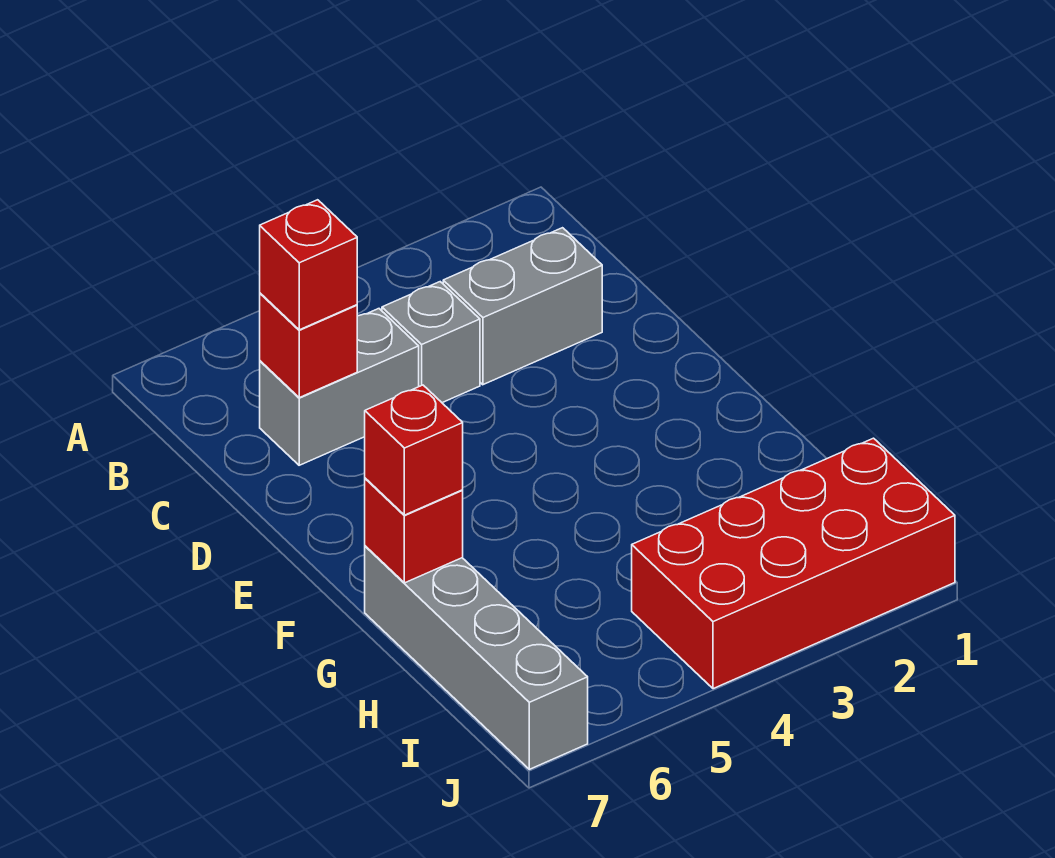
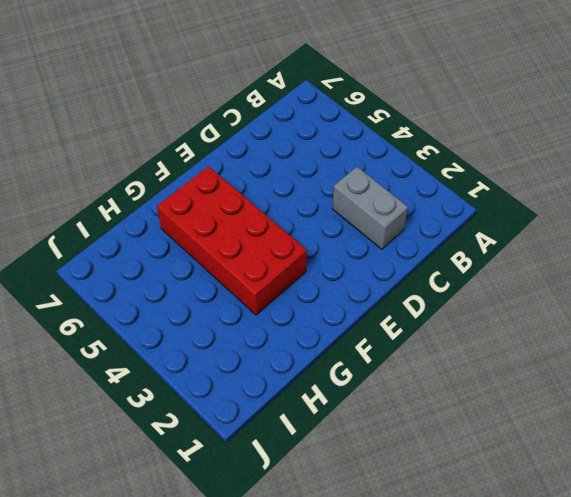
red brick F3:G6 level 1 -> red brick I1:J4 level 1
none -> grey brick C4 level 1
none -> grey brick C5:C6 level 1

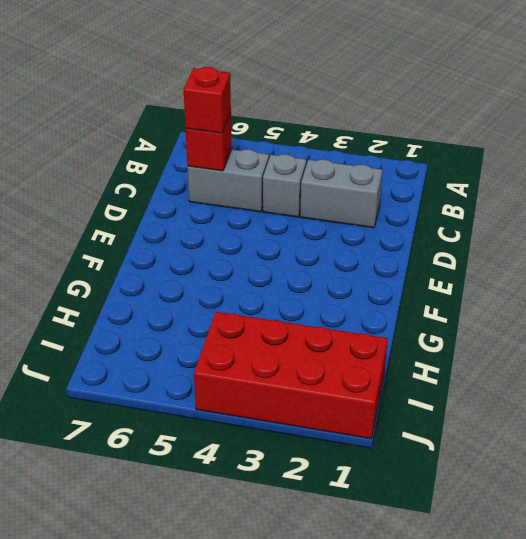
none -> grey brick G7:J7 level 1
none -> red brick G7 level 2

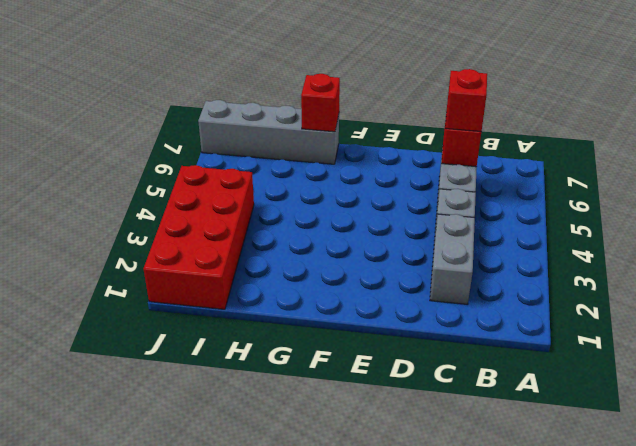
none -> red brick G7 level 3

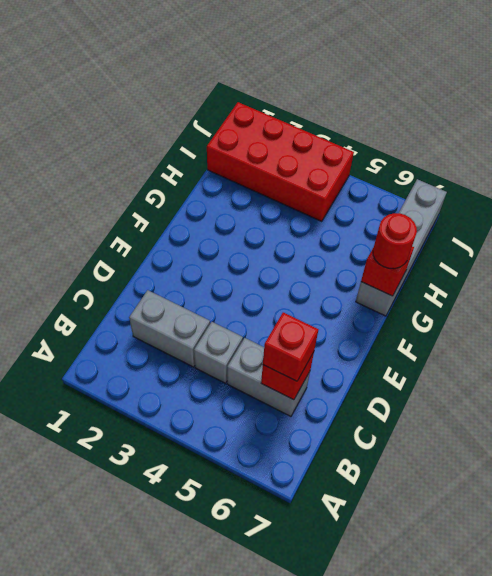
red round brick G7 level 3 -> red brick G7 level 3

